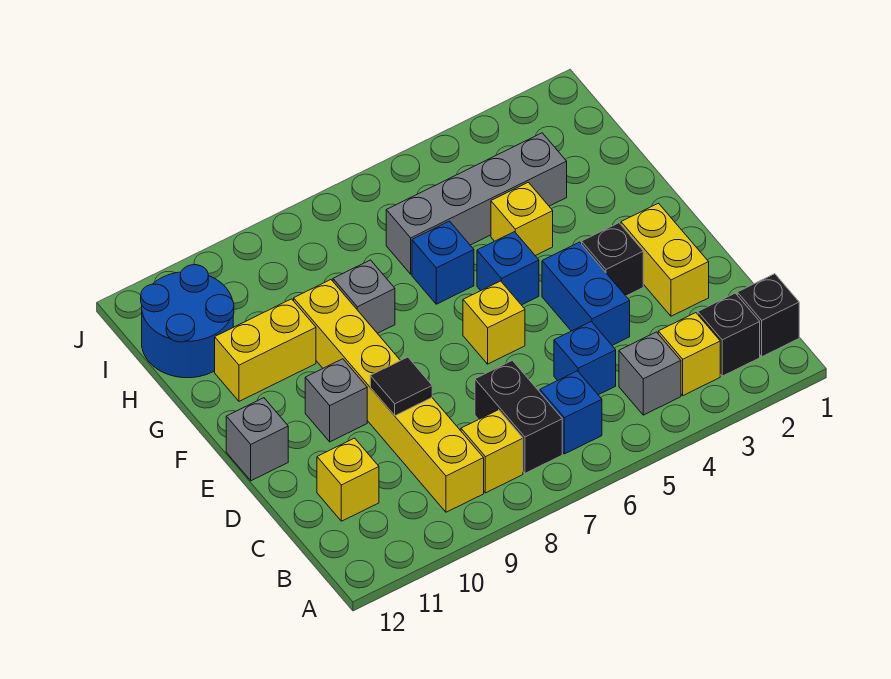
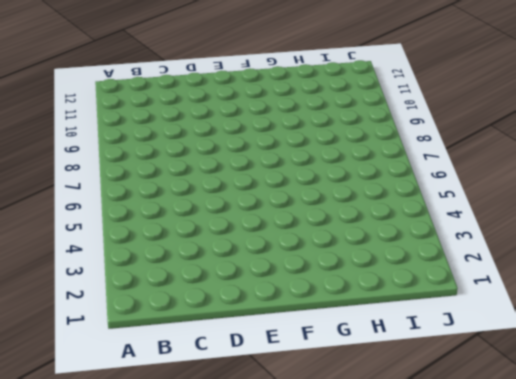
none -> black brick B1 level 1
none -> black brick B2 level 1
none -> yellow brick B3 level 1

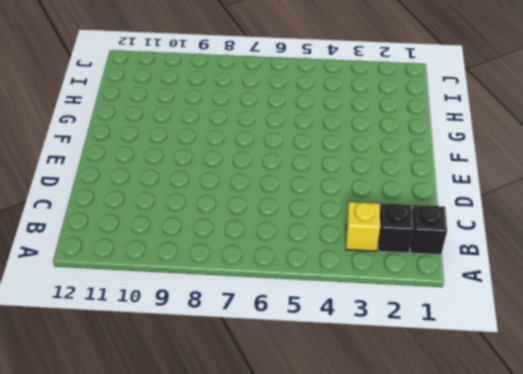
none -> grey brick B4 level 1
none -> blue brick B6 level 1
none -> black brick B7:C7 level 1

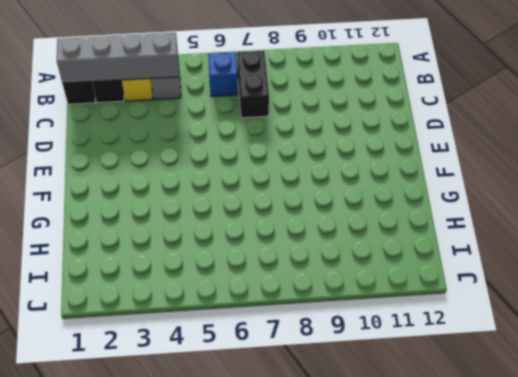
grey brick B1:B4 level 2 -> grey brick H3:H6 level 1
none -> yellow brick B8 level 1
none -> yellow brick B9:G9 level 1
none -> blue brick C5 level 1

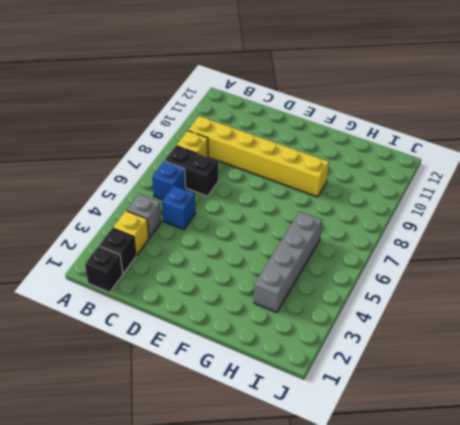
none -> yellow brick C11 level 1
none -> yellow brick D2:E2 level 1
none -> blue brick D4:E4 level 1

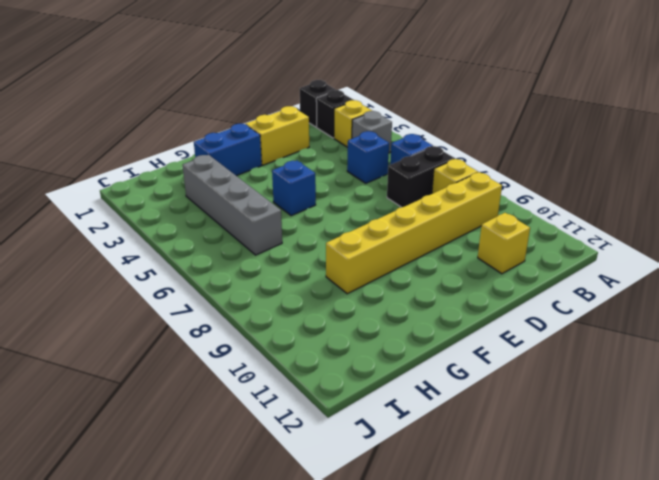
blue brick F2:G2 level 1 -> blue brick D4:E4 level 1
none -> black brick E3 level 1
none -> yellow brick E6 level 1
none -> grey brick E10 level 1

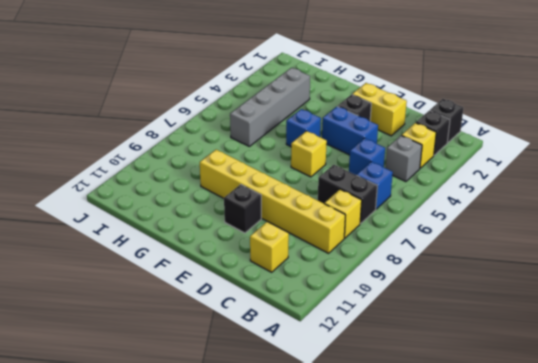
black brick E10 level 1 -> grey brick E10 level 1
none -> grey brick E12 level 1
none -> yellow brick G4 level 1
none -> blue brick G6 level 1

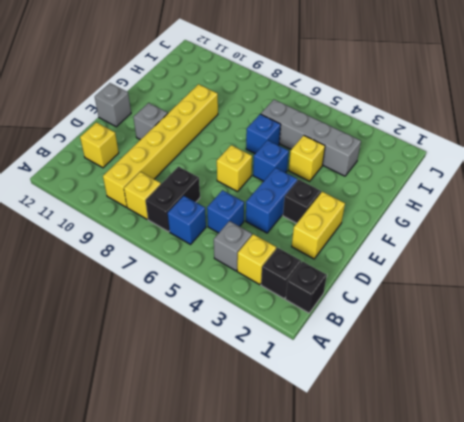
none -> grey brick G8 level 1
none -> yellow brick G10:G11 level 1
none -> blue round brick H11:I12 level 1

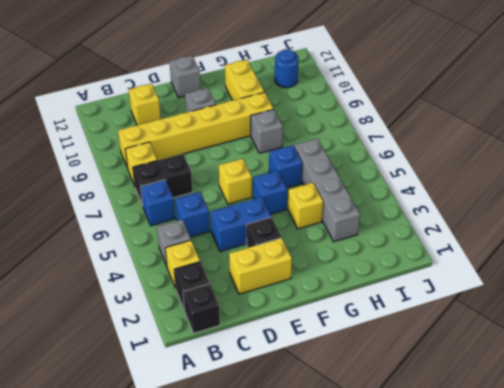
blue round brick I11 level 1 -> blue round brick H11:I12 level 1
none -> black tile D9 level 2

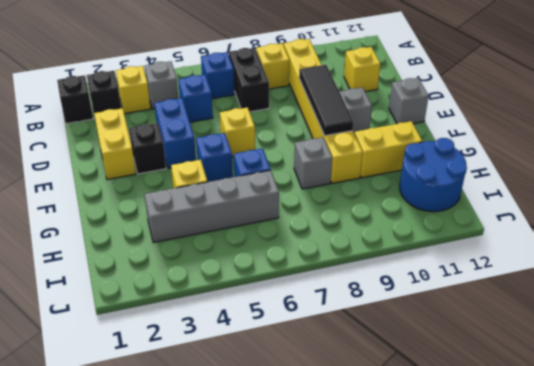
black tile D9:F9 level 2 -> black tile D9 level 2

